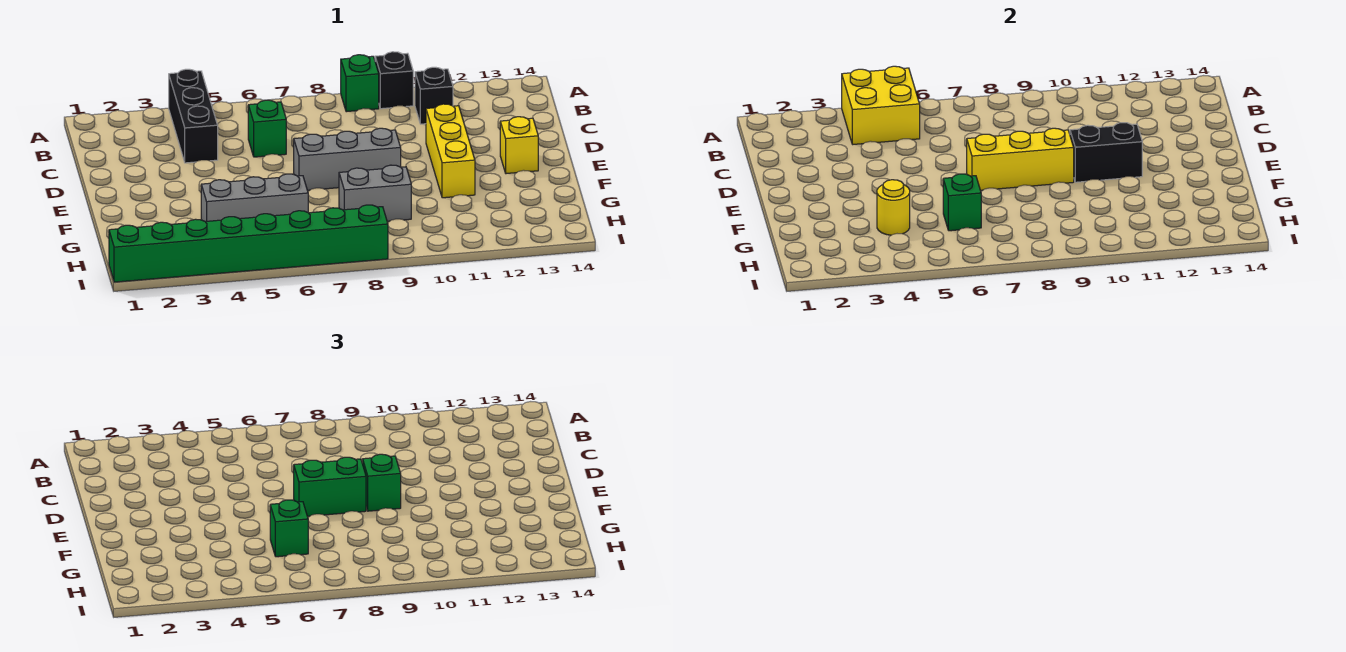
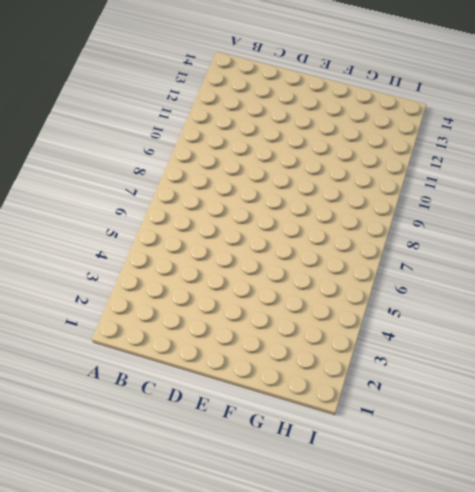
none -> black brick A4:C4 level 1
none -> green brick A9 level 1
none -> black brick A10 level 1

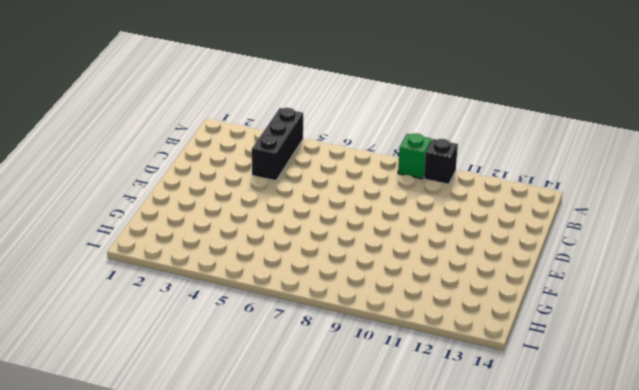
none -> black brick B11 level 1
none -> green brick C6 level 1
none -> yellow brick D11:F11 level 1

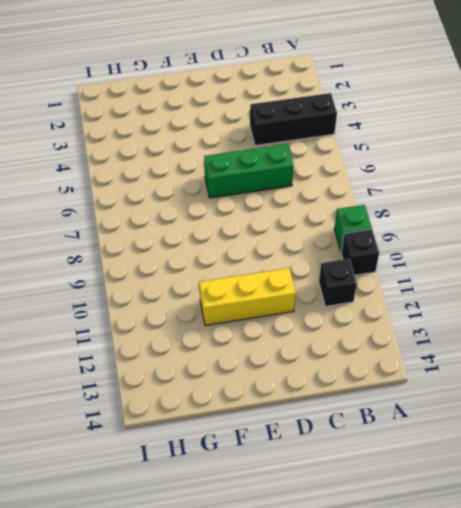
green brick C6:E6 level 1 -> green brick C6 level 1
none -> grey brick E7:E9 level 1
none -> yellow brick E13 level 1
none -> grey brick G4:G6 level 1

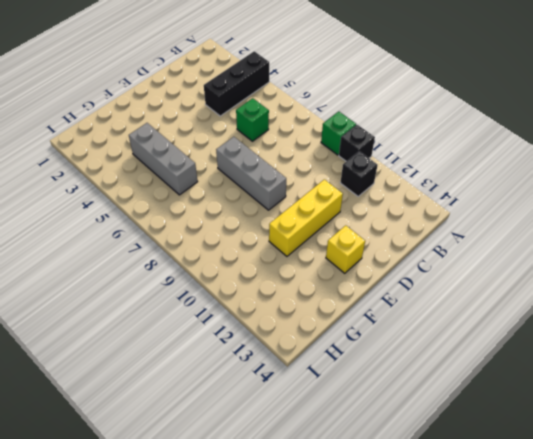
none -> grey brick G8:G9 level 1
none -> green brick I1:I8 level 1
none -> yellow brick A4:B5 level 2

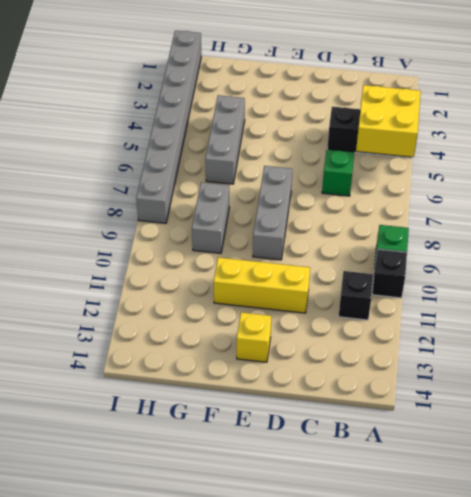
grey brick I1:I8 level 1 -> green brick I1:I8 level 1
none -> yellow brick E7:E9 level 2
none -> black brick E10:E11 level 2
none -> yellow round brick G4 level 2

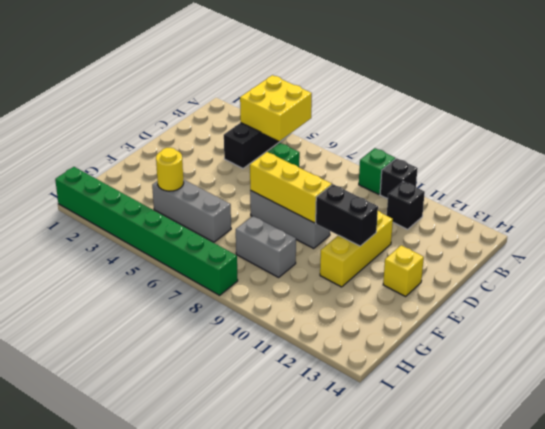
none -> green brick G6 level 2
none -> green brick E7:E8 level 3
none -> green brick E9 level 3

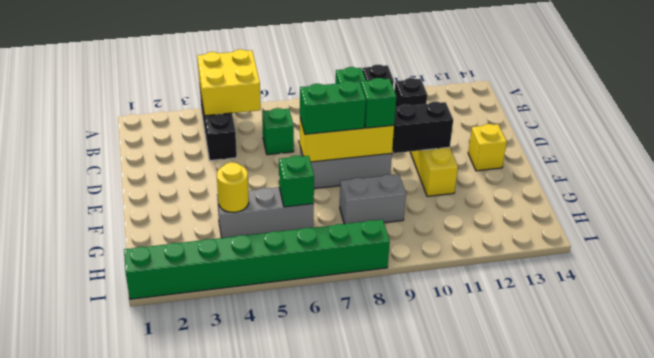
none -> green brick G6 level 3

